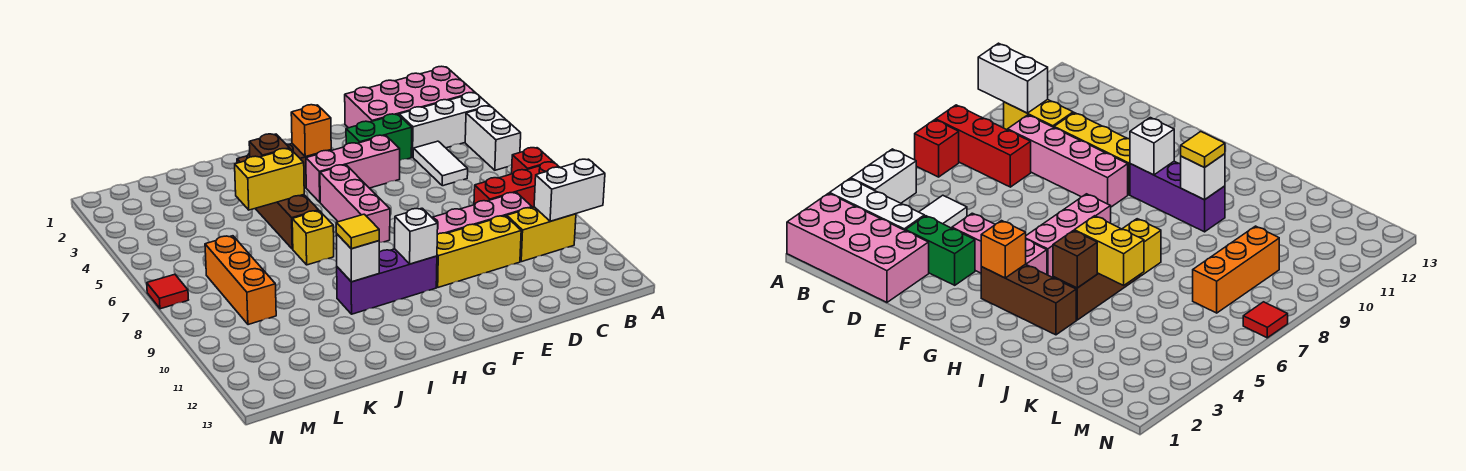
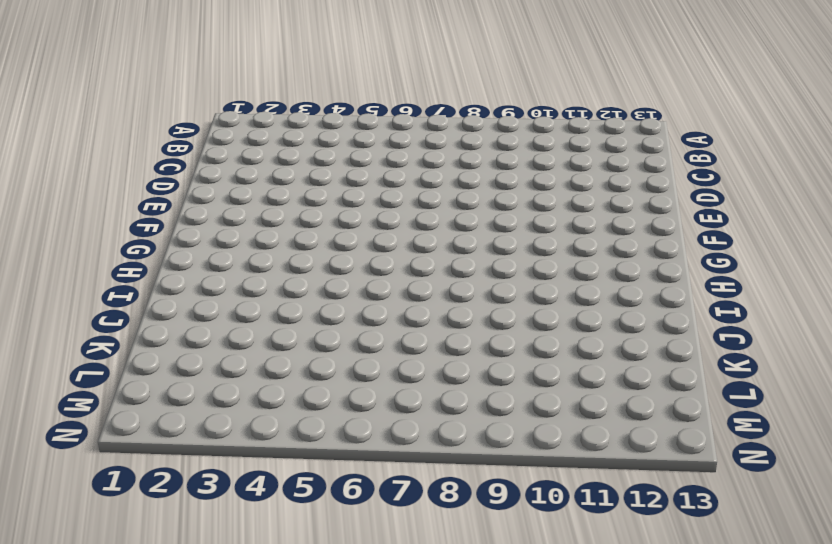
none -> pink brick A1:D2 level 1
none -> white brick A3:C3 level 1
none -> white brick A4:A5 level 1

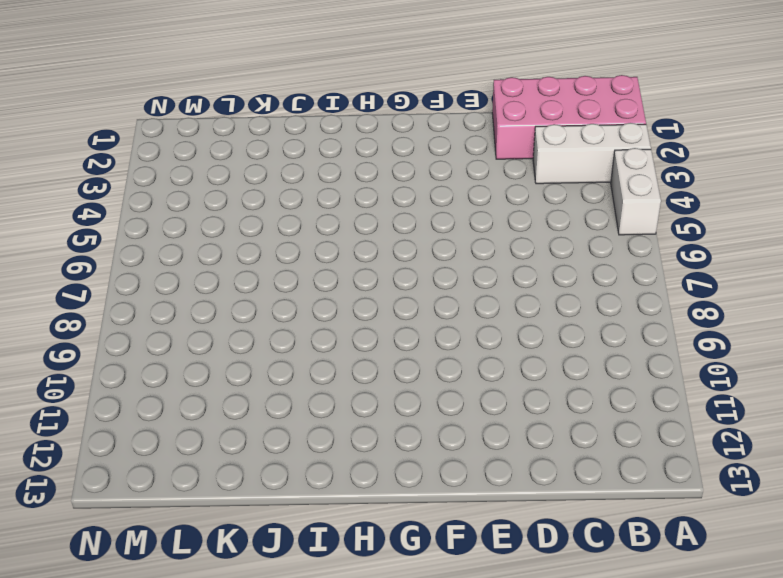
none -> red brick A7 level 1
none -> red brick A8:C8 level 1
none -> yellow brick B10:C10 level 1

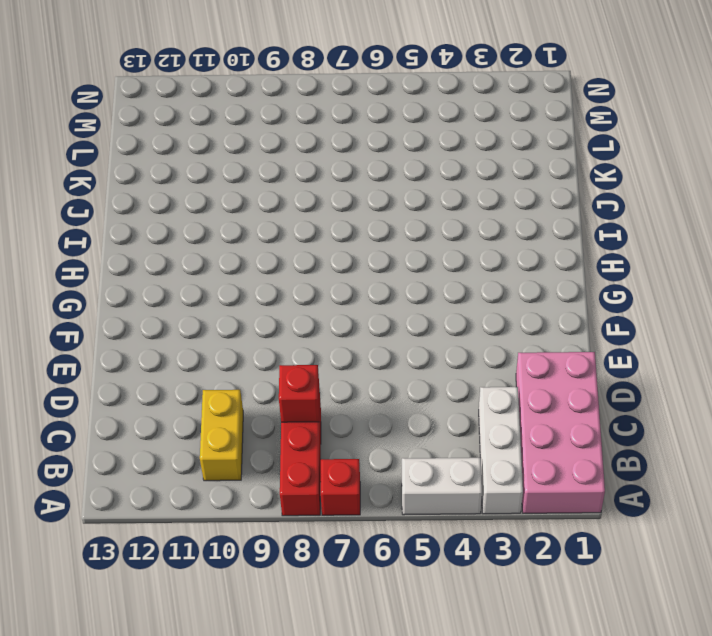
red brick C8 level 2 -> none
none -> white tile C4:C5 level 1
none -> pink brick C9:F9 level 1
none -> green brick D3:E3 level 1

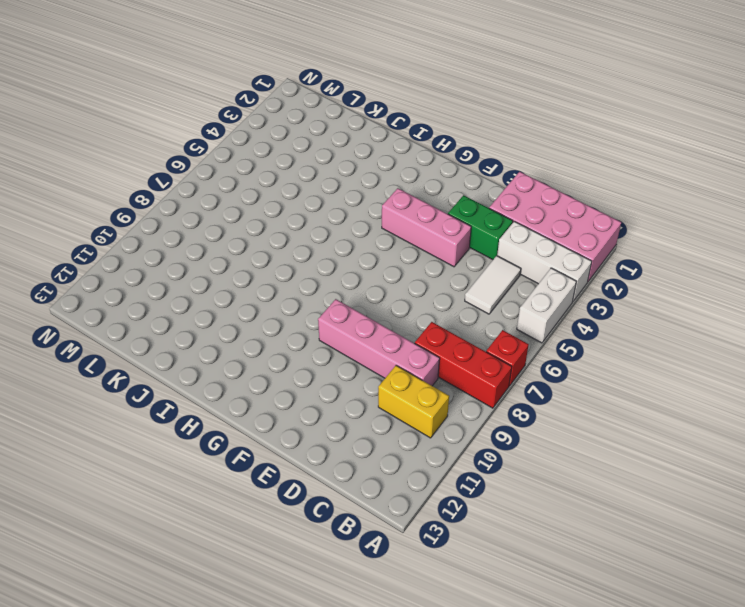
none -> yellow brick D10:F10 level 1
none -> brown brick G3:I3 level 1
none -> pink brick G5:G7 level 1

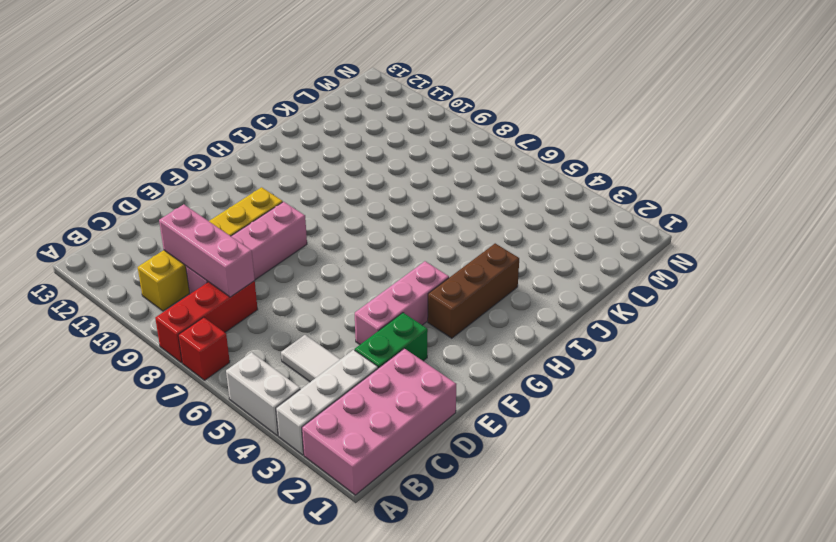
pink brick C8:C10 level 2 -> pink brick G5:G7 level 1
none -> purple brick G10:I10 level 1
none -> brown brick I4:I6 level 1
none -> yellow brick I7 level 1

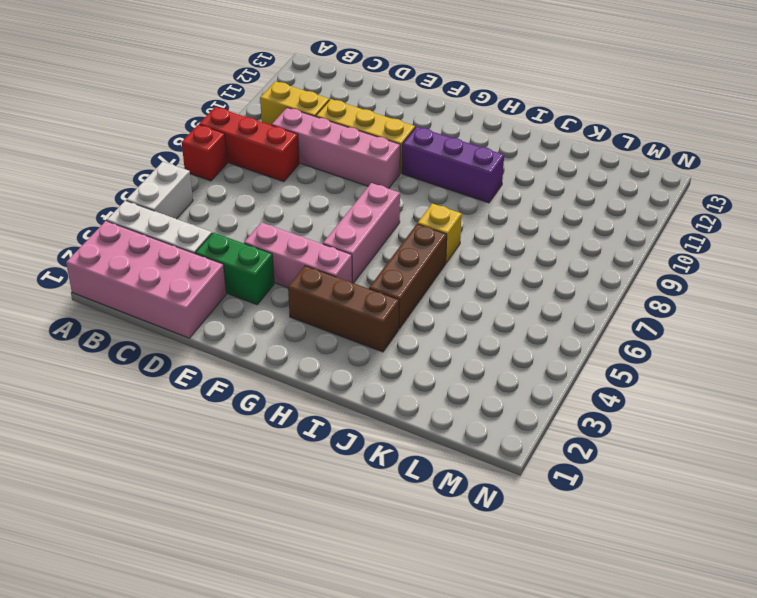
none -> white tile C4:C5 level 1
none -> orange brick L7:L9 level 1
none -> red tile N7 level 1

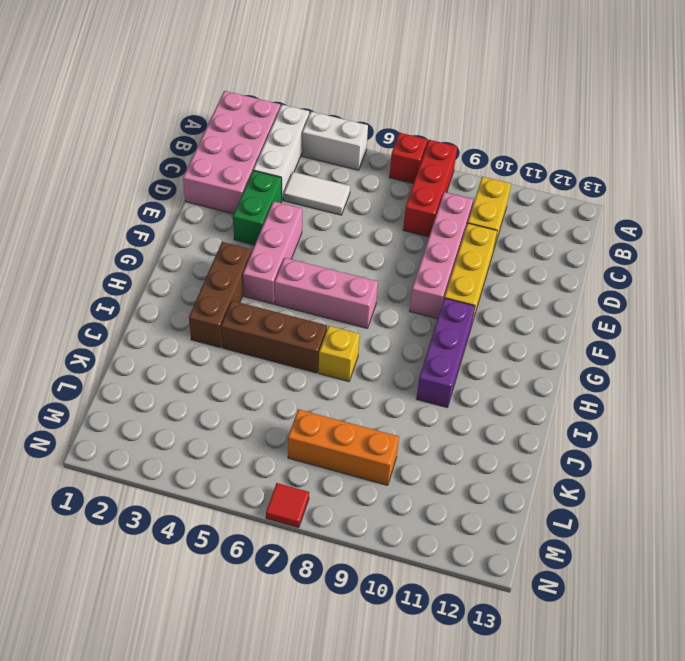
none -> white brick A10:B10 level 2
none -> orange brick G3 level 2
none -> white brick G10 level 2

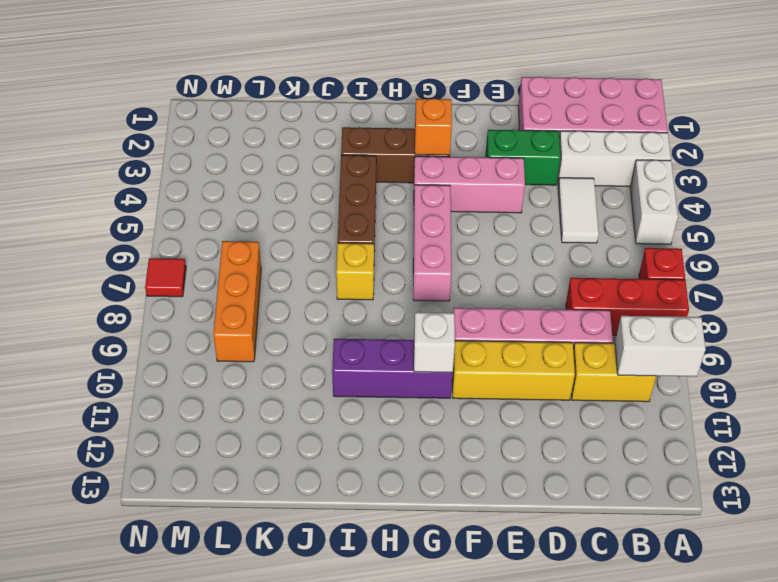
none -> brown brick I4 level 2
none -> yellow brick I5:J5 level 2
none -> white brick I10 level 2

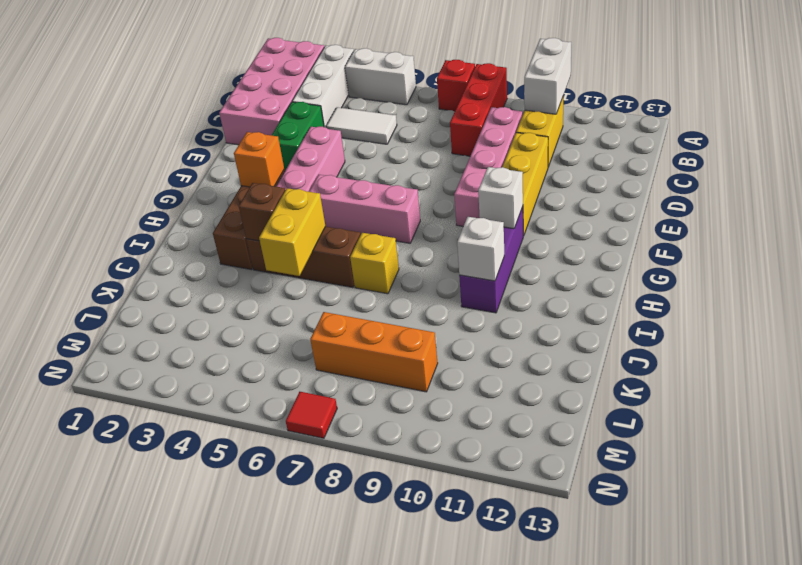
none -> yellow tile I10 level 3

